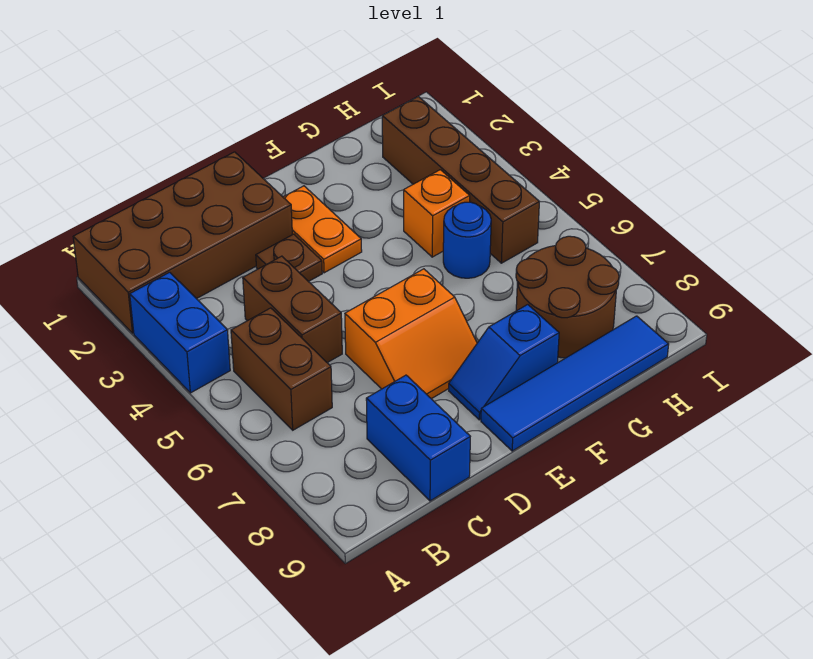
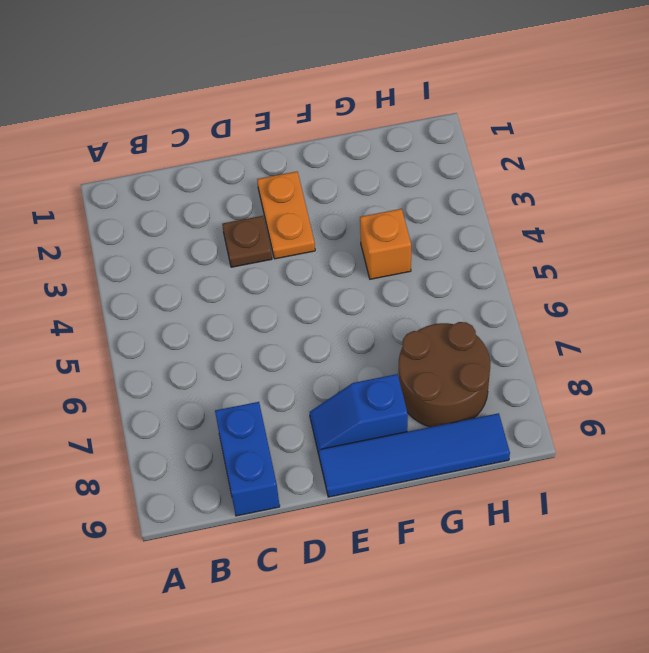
none -> brown brick A1:D2 level 1
none -> blue brick A3:A4 level 1
none -> brown brick B5:B6 level 1

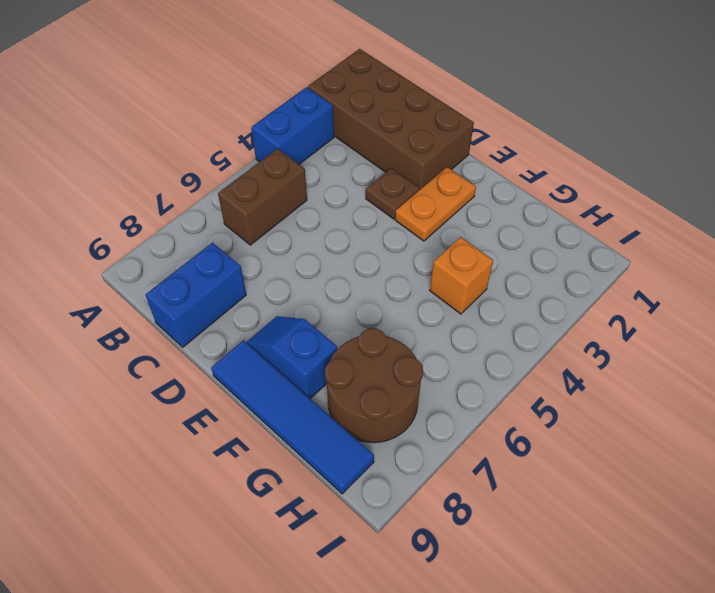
none -> brown brick C4:C5 level 1
none -> orange slope D6:E7 level 1 top 6
none -> blue round brick G5 level 1

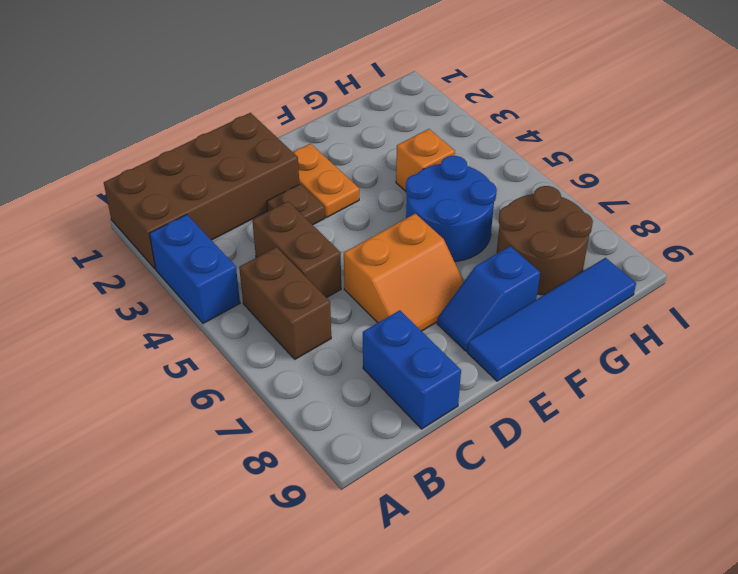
blue round brick F5:G6 level 1 -> blue round brick G5 level 1
none -> brown brick H2:H5 level 1

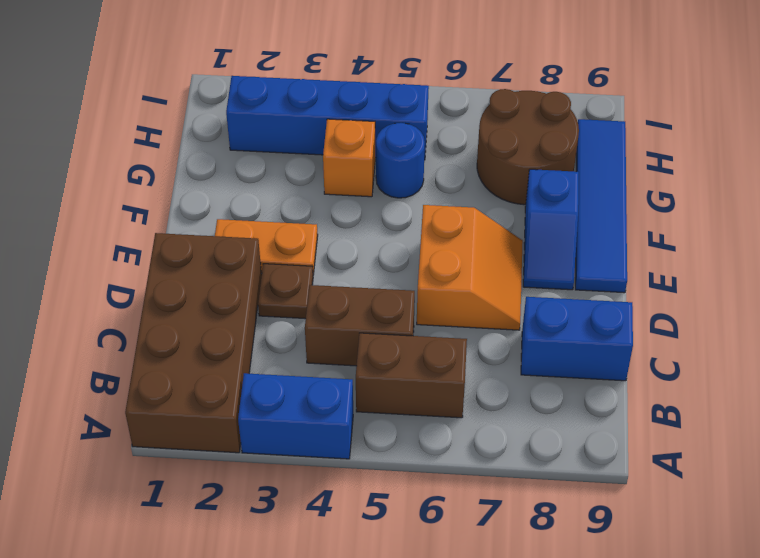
blue brick H2:H5 level 1 -> brown brick H2:H5 level 1

